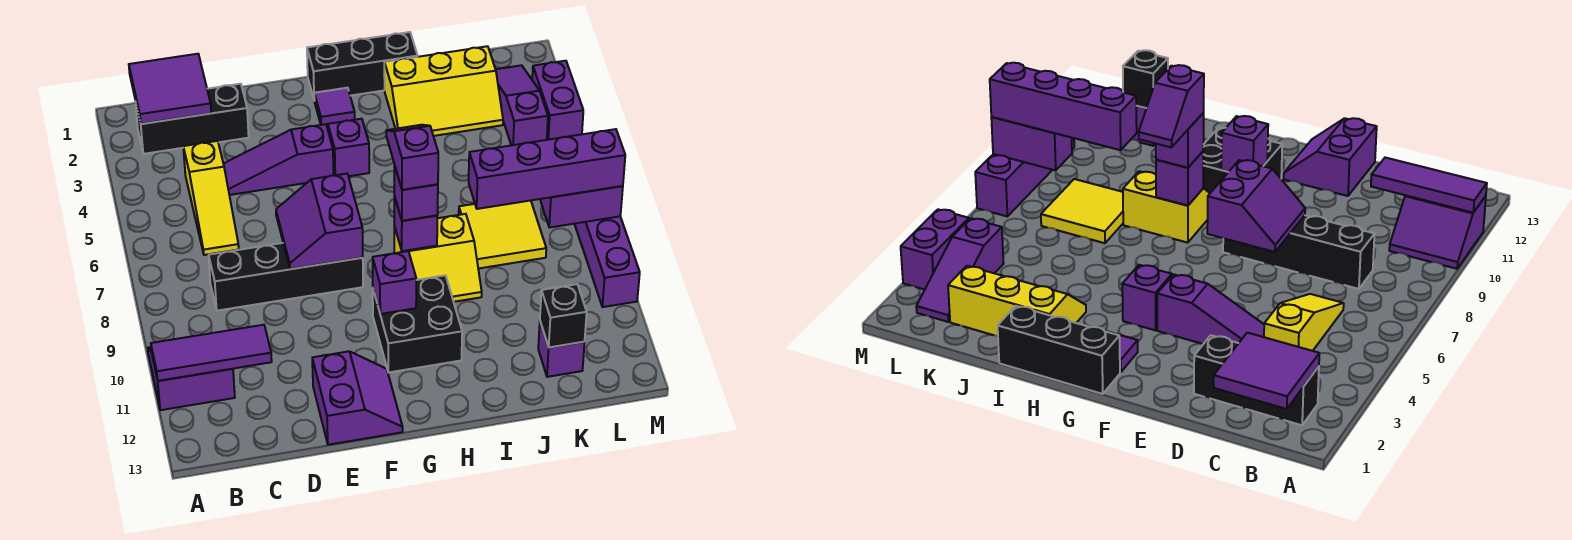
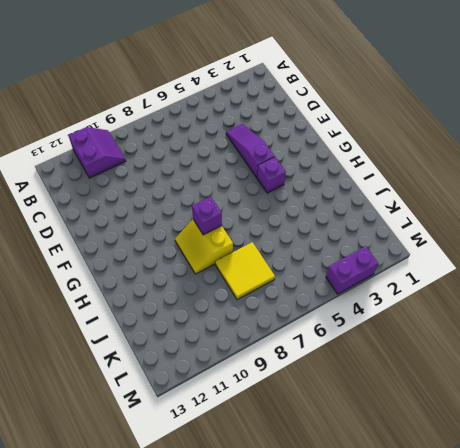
none -> black brick B2:D2 level 1
none -> yellow slope C4:C6 level 1 top 4
none -> black brick C8:F8 level 1

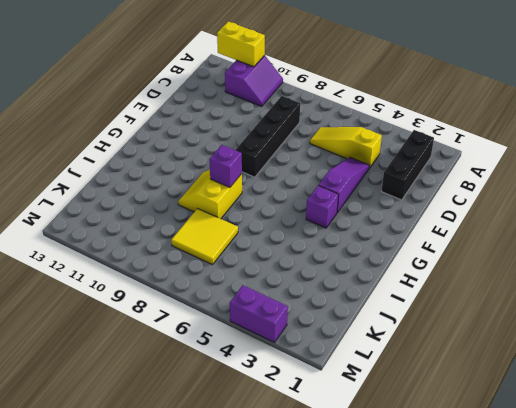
yellow brick A11:A12 level 2 -> purple tile A11:C11 level 2
none -> purple slope E12:F13 level 1 top E
none -> black brick G1:I1 level 1
none -> purple tile G2 level 1

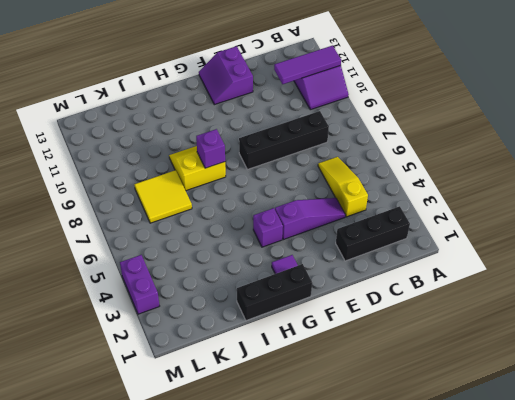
none -> black brick G10:H11 level 1
none -> yellow slope I2:K3 level 1 top 2
none -> purple brick K12 level 1

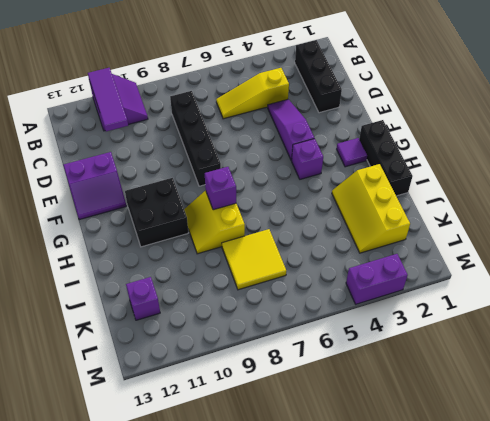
none -> purple slope L2:L4 level 1 top 4
none -> purple brick M7:M10 level 1
none -> purple tile B1:C2 level 2

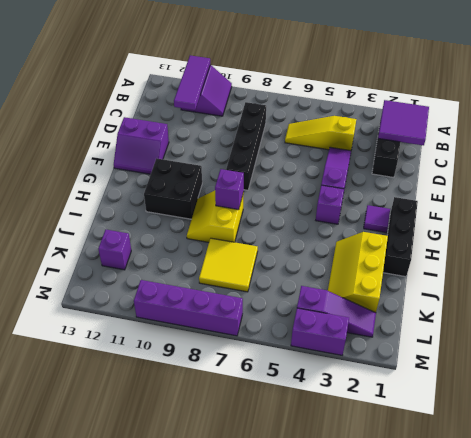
none -> purple slope E7:F8 level 2 top F
none -> purple brick G10 level 2
none -> black brick K12 level 2

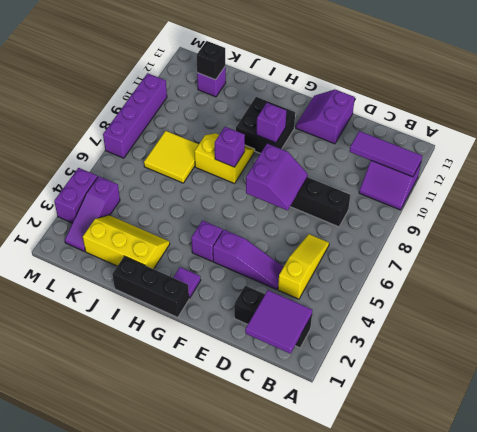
none -> purple brick L8:M8 level 2
none -> purple brick H8 level 3
none -> purple brick J8:M8 level 3

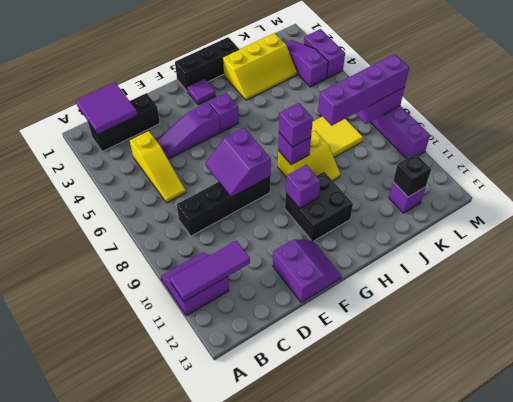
none -> purple slope H7:H8 level 4 top 8

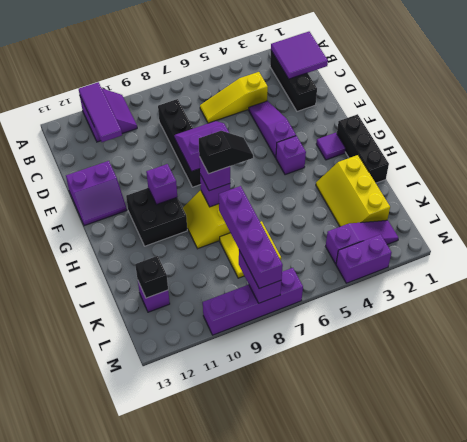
black slope H7:H8 level 4 top 8 -> purple slope H7:H8 level 4 top 8

